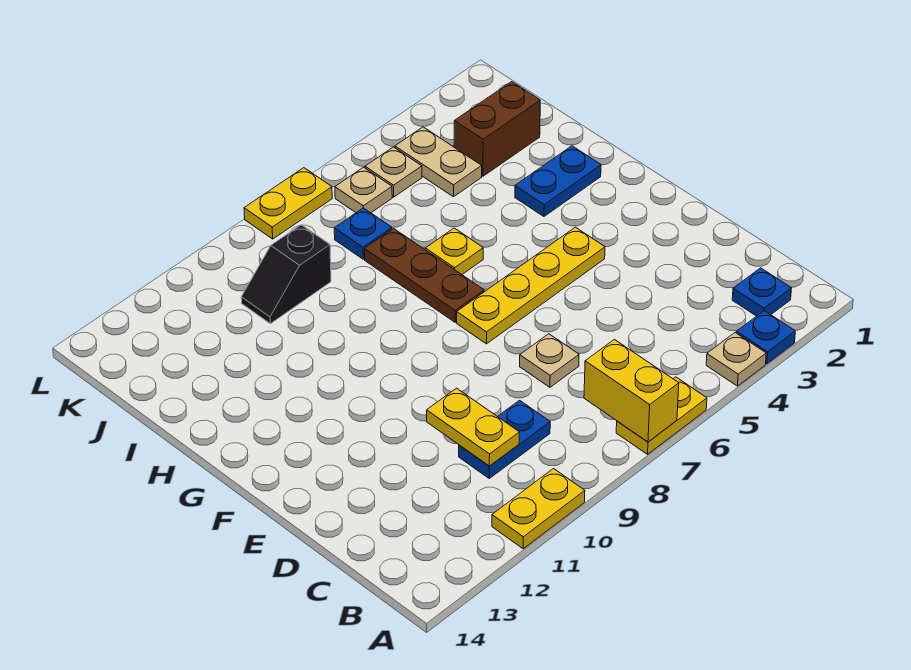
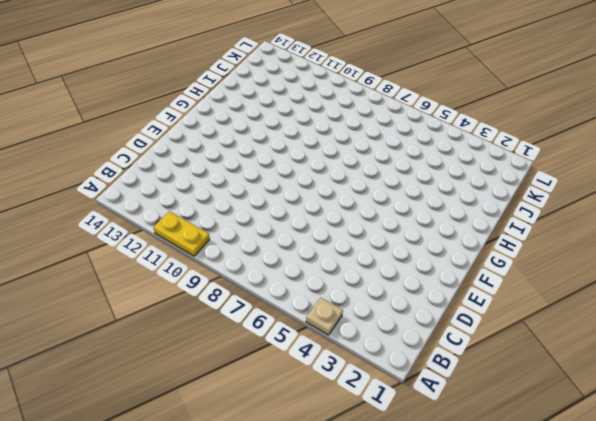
none -> blue plate A3 level 1
none -> yellow plate A6:A7 level 1
none -> blue plate B2 level 1

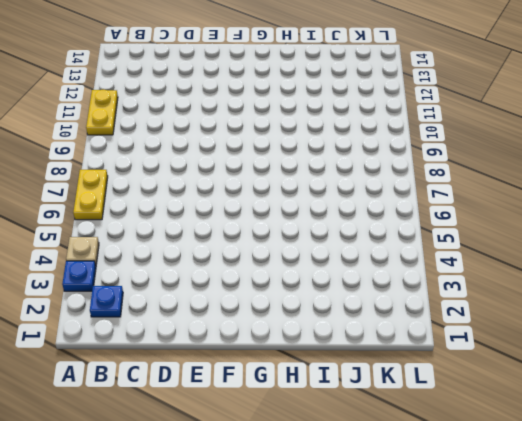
none -> blue plate C9:C10 level 1
none -> tan plate D7 level 1
none -> yellow plate F4:F7 level 1

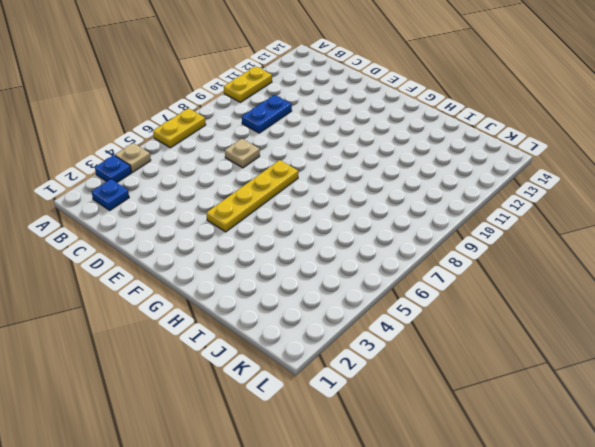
none -> brown plate G7:I7 level 1
none -> blue plate H2:H3 level 1
none -> yellow plate H6 level 1

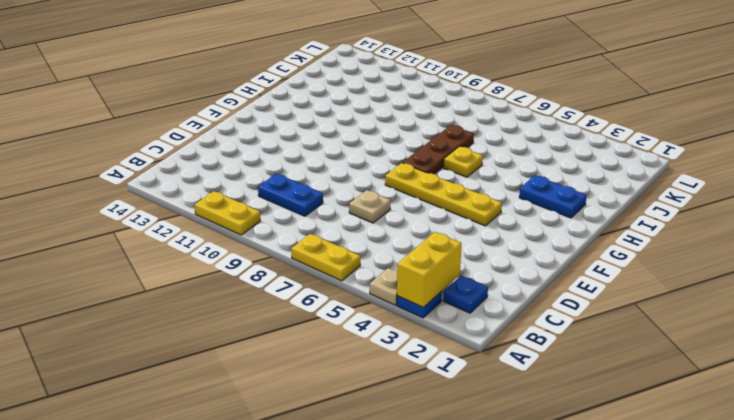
yellow brick A3:B3 level 2 -> yellow brick A7:B7 level 2
none -> brown brick J2:J3 level 1
none -> tan plate J4:K4 level 1
none -> blue plate J7 level 1

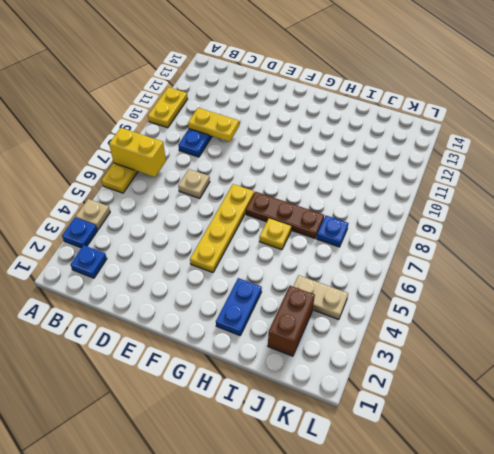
none -> black slope J9:J10 level 1 top 9
none -> tan plate K5 level 1
none -> tan plate K6 level 1

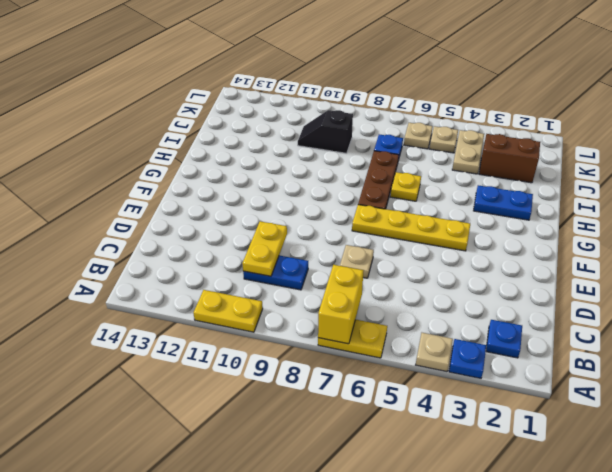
none -> yellow plate L7:L8 level 1

